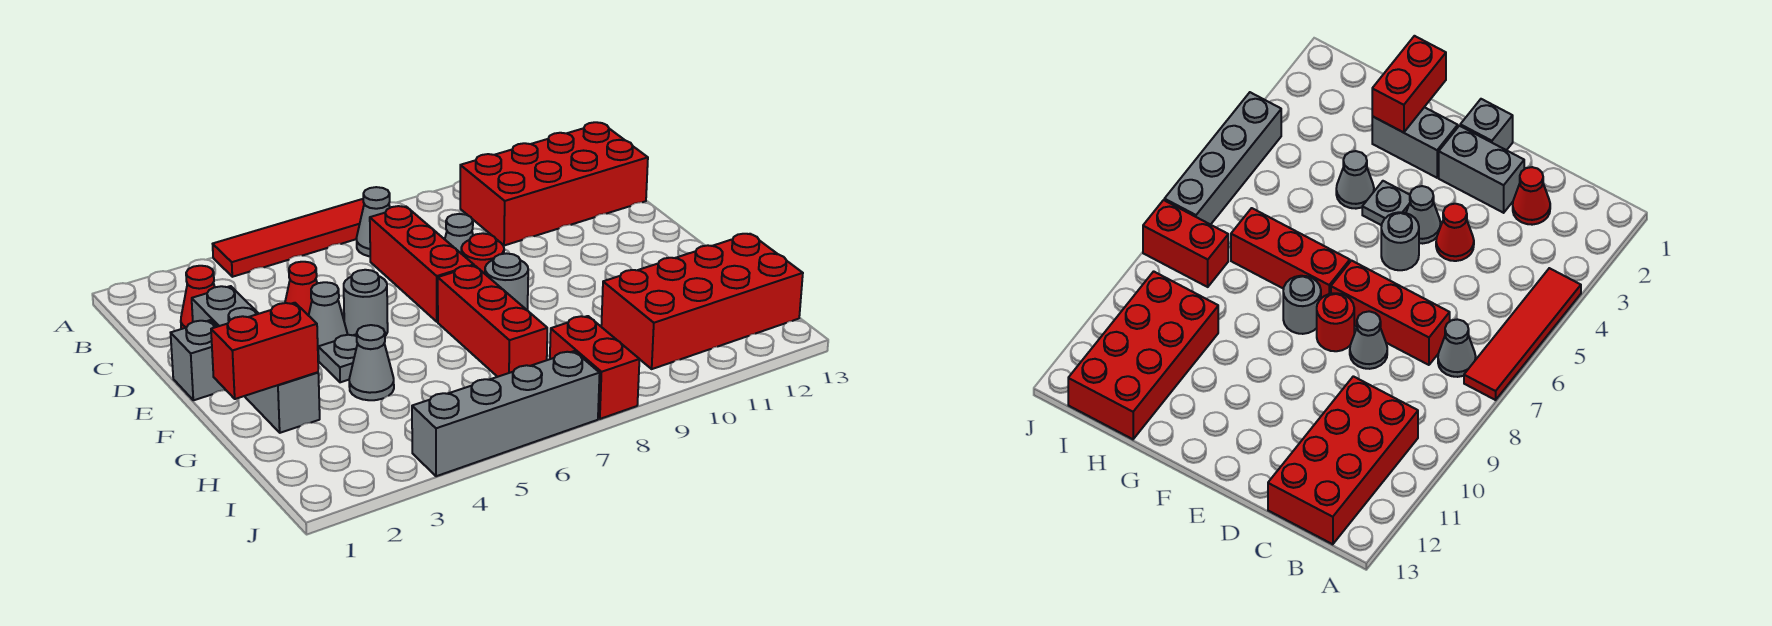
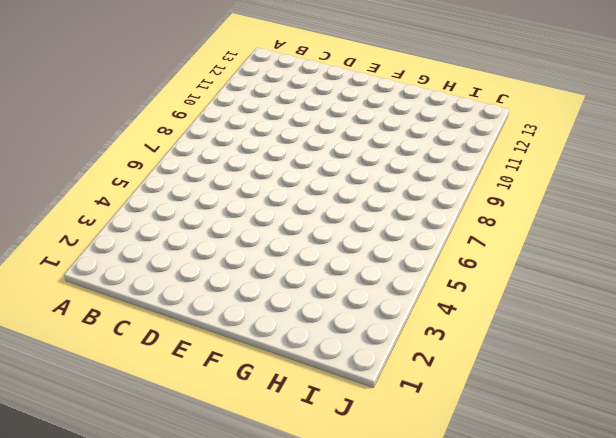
none -> red tile A4:A7 level 1
none -> grey cone B7 level 1
none -> red brick B10:C13 level 1

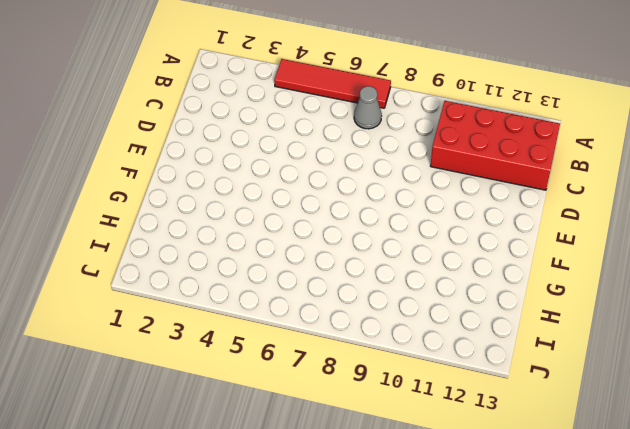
none -> red cone C2 level 1
none -> red brick C7:E7 level 1
none -> grey brick D2:E2 level 1

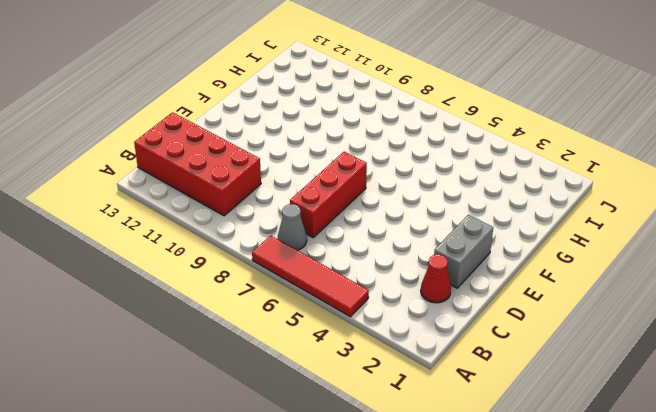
none -> red cone D4 level 1
none -> grey cone D8 level 1
none -> grey brick E1 level 1

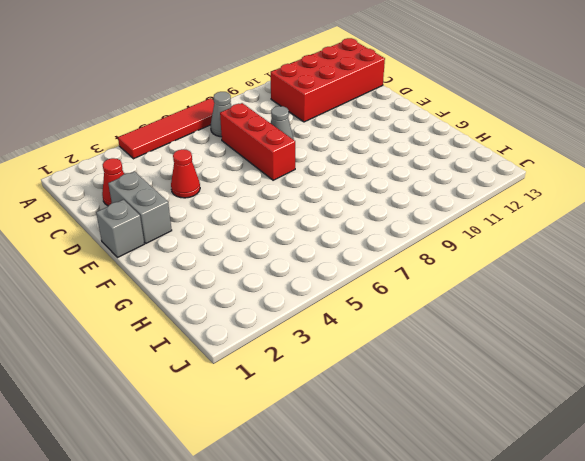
none -> grey cone E4 level 1
none -> grey round brick E5 level 1
none -> red round brick E8 level 1

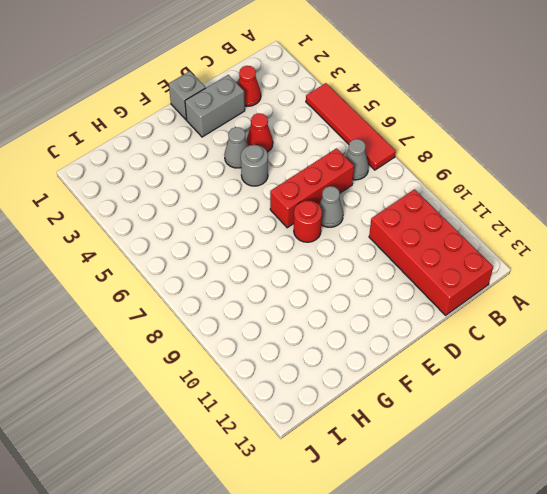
none -> grey brick F2:G2 level 1
none -> grey plate F4 level 1
none -> red brick F7:H7 level 1

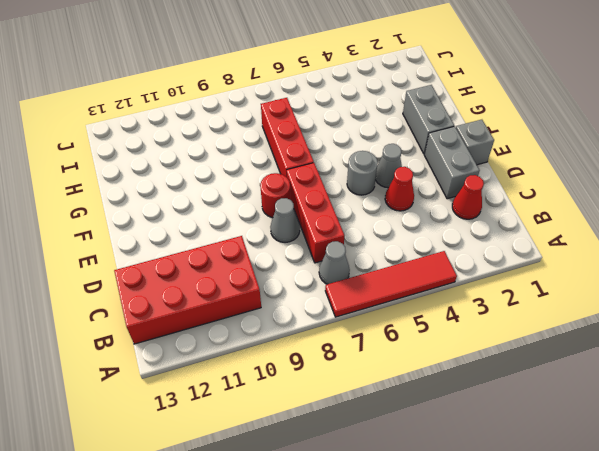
none -> grey plate F4 level 1
none -> grey round brick F8 level 1
none -> grey cone G4 level 1

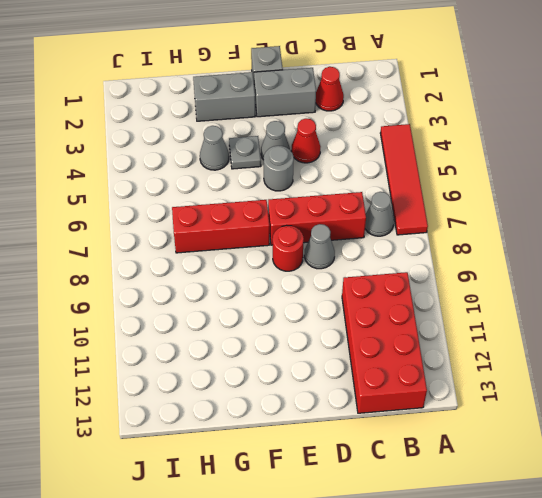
none -> grey round brick F8 level 1
none -> red brick H10:I13 level 1
none -> red brick I8:J8 level 1

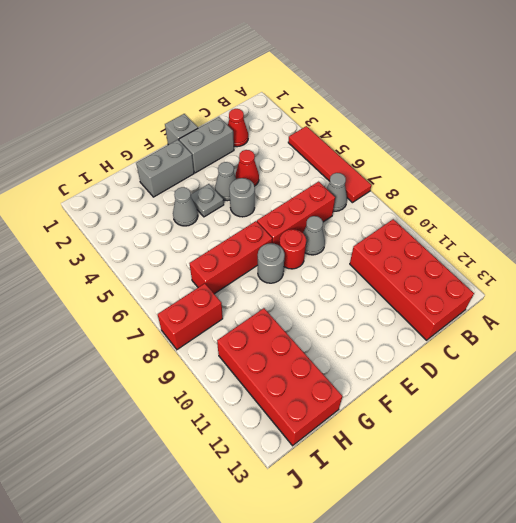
none -> grey brick J4:J7 level 1
none -> red brick G1:G2 level 2

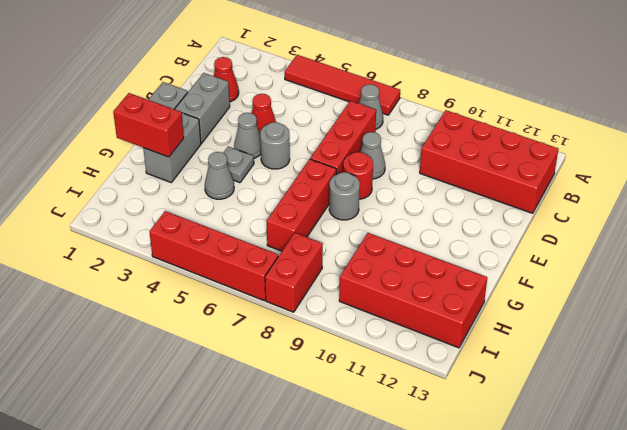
red brick J4:J7 level 1 -> grey brick J4:J7 level 1

